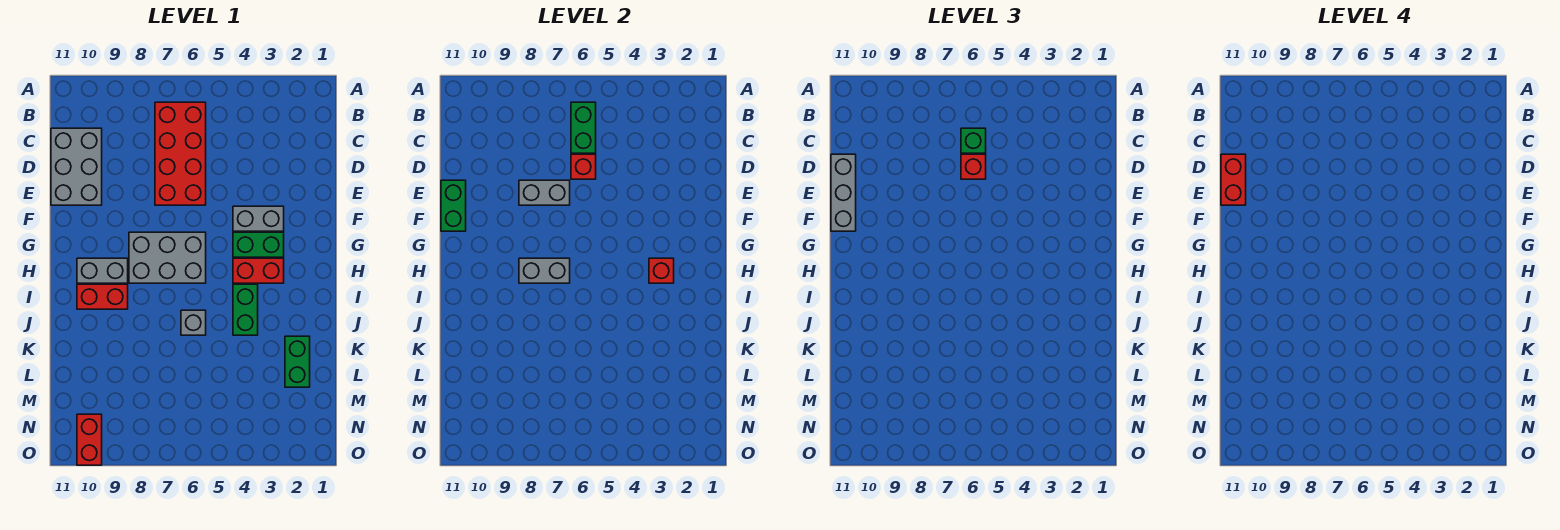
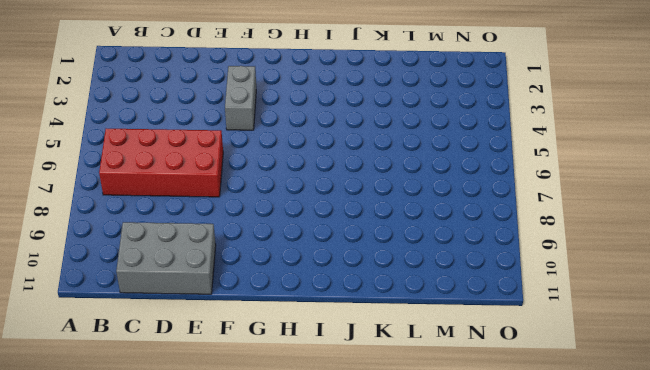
none -> green brick G3:G4 level 1
none -> grey brick G6:H8 level 1
none -> red brick H3:H4 level 1

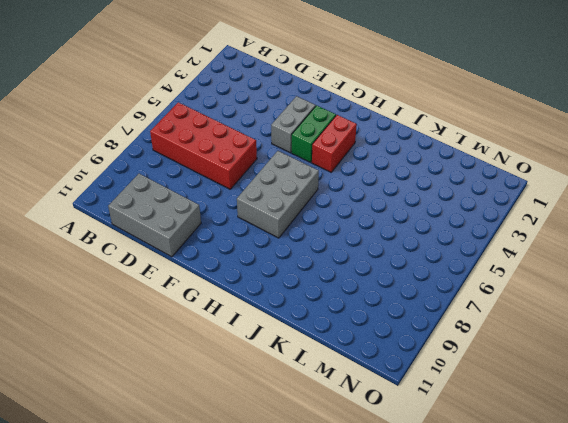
none -> grey brick H9:H10 level 1
none -> green brick I4:J4 level 1
none -> red brick I9:I10 level 1

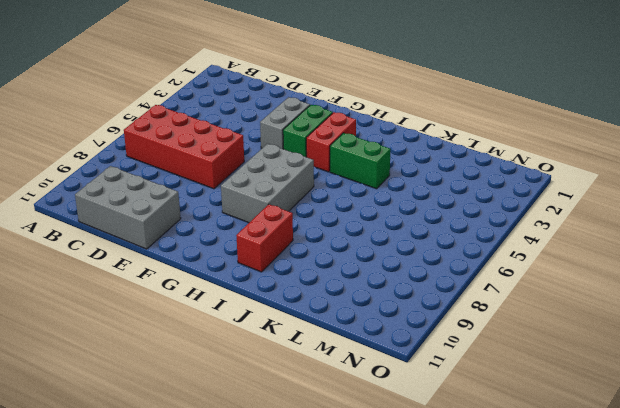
none -> grey brick H9:H10 level 1
none -> grey brick J6 level 1
none -> green brick K2:L2 level 1

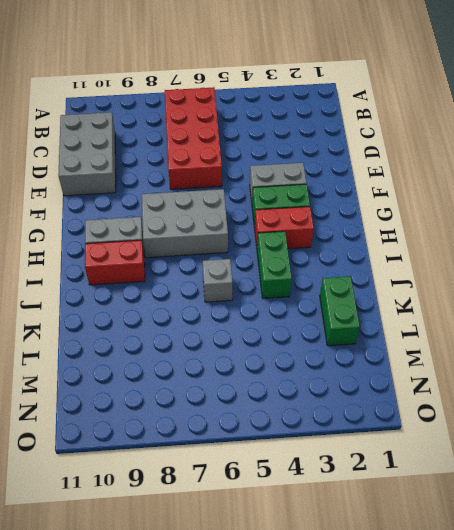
none -> red brick N10:O10 level 1
none -> green brick B6:C6 level 2
none -> red brick D6 level 2

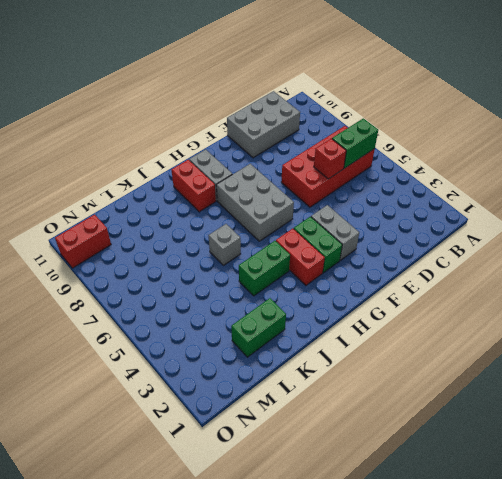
none -> grey brick E7:E8 level 2
none -> green brick E11:F11 level 2
none -> red brick H3 level 2

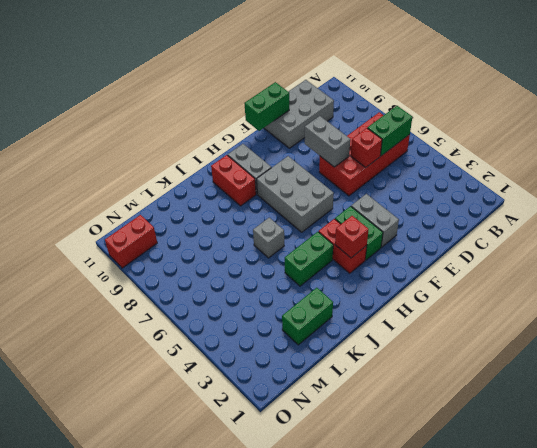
none -> grey brick H7:H8 level 2
none -> green brick C6 level 3
none -> red brick D6 level 3

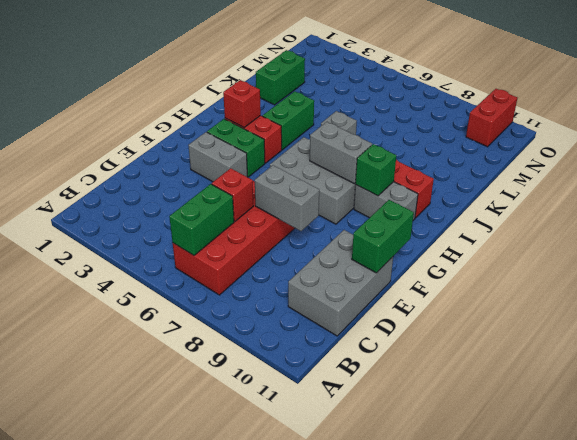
green brick H9 level 2 -> green brick C6 level 3
none -> red brick D6 level 3
none -> grey brick D11:F11 level 3
none -> red brick D11:E11 level 4

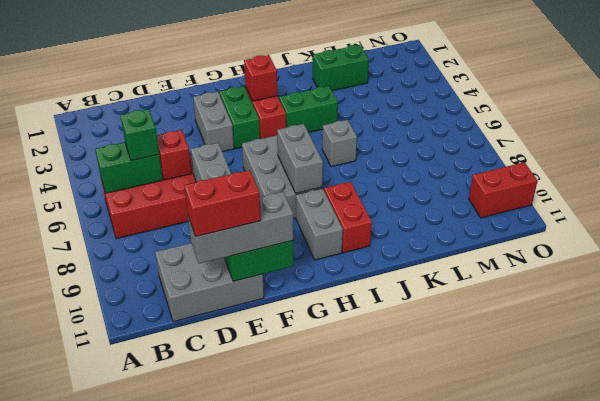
none -> red brick D6 level 3

